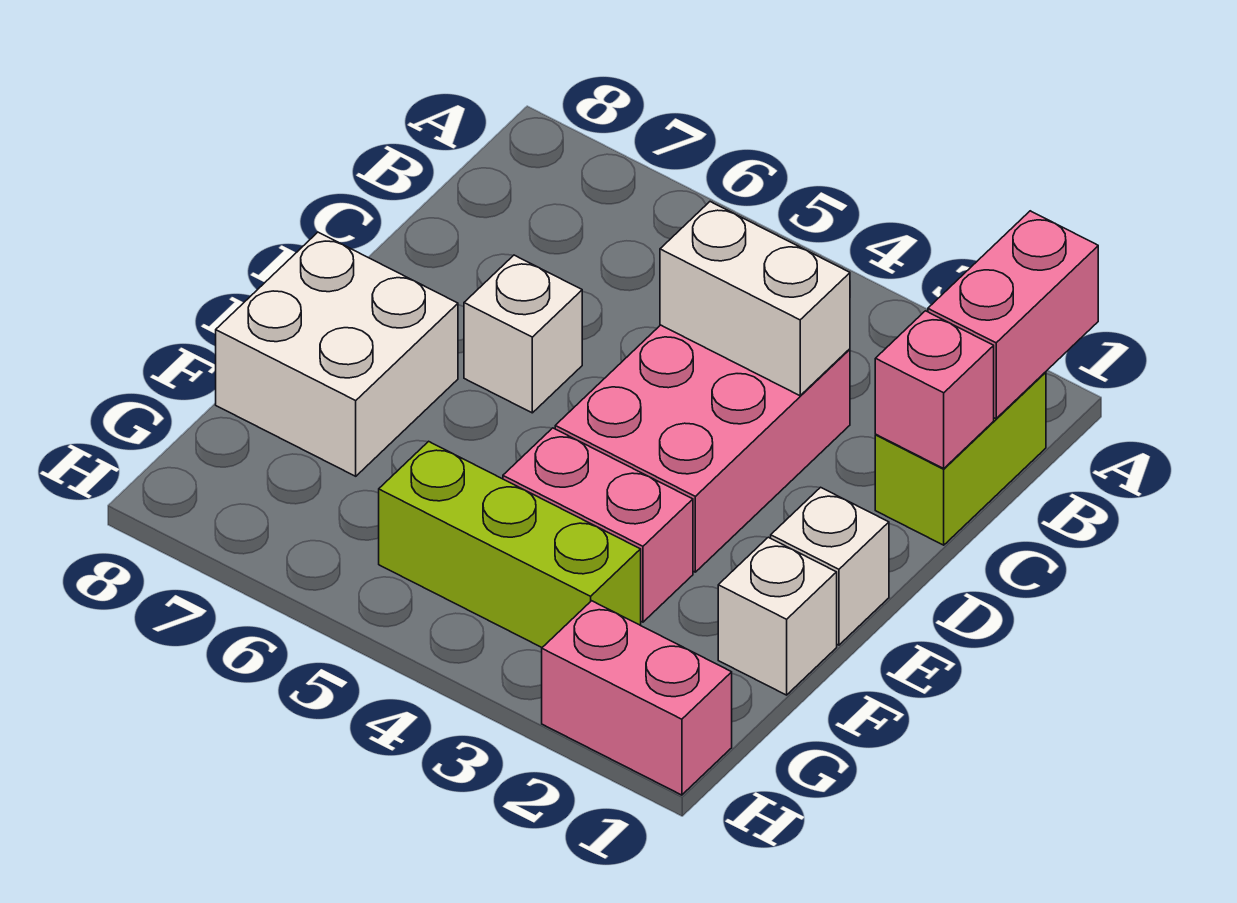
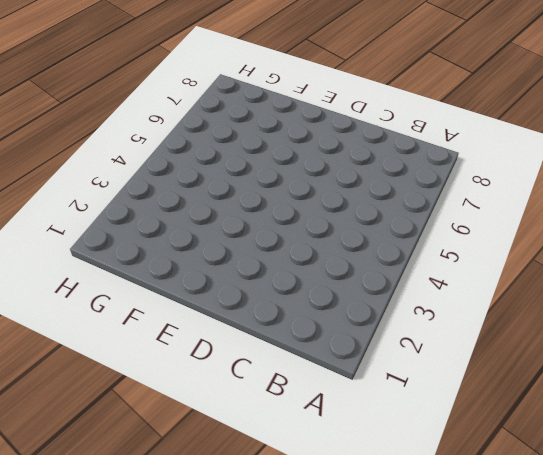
none -> lime brick B1:C1 level 1
none -> pink brick C3:E4 level 1
none -> white brick D6 level 1

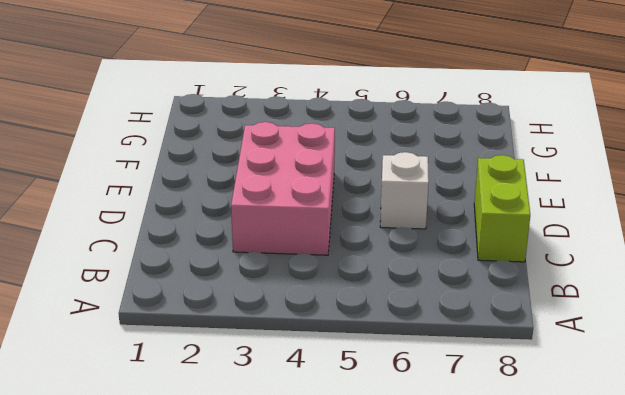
lime brick C8:D8 level 1 -> lime brick B1:C1 level 1
none -> white brick E1 level 1
none -> white brick E7:F8 level 1
none -> white brick F1 level 1

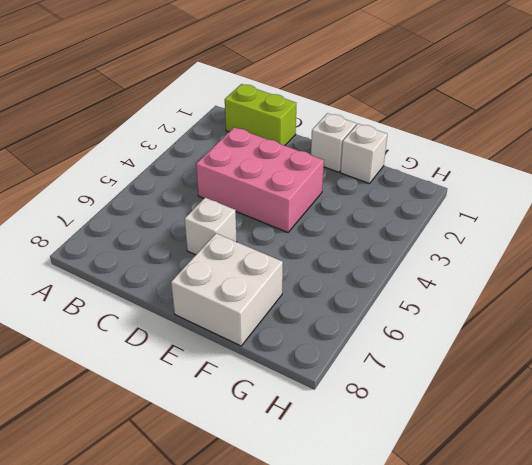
none -> pink brick F3:F4 level 1
none -> lime brick G3:G5 level 1
none -> pink brick H1:H2 level 1

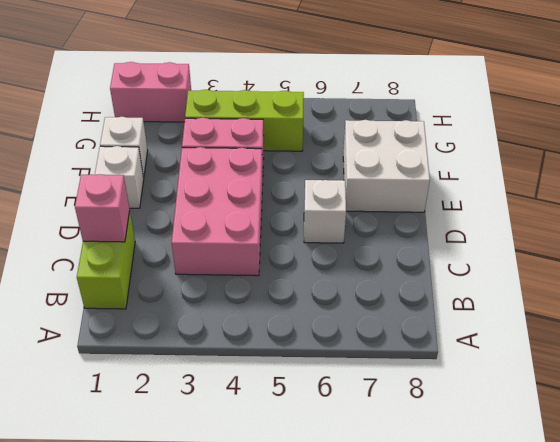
none -> pink brick A1:B1 level 2
none -> white brick C3:C4 level 2

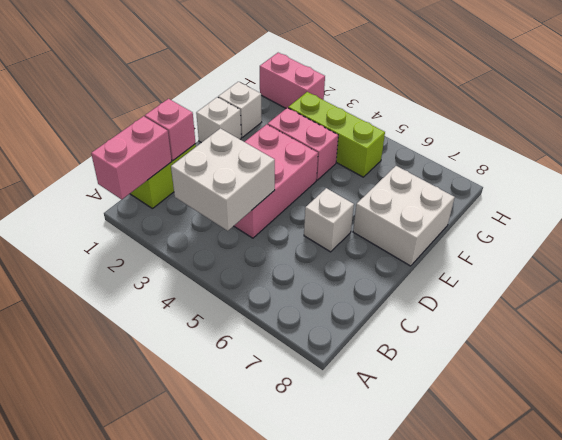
white brick B3:C4 level 2 -> white brick C3:C4 level 2

